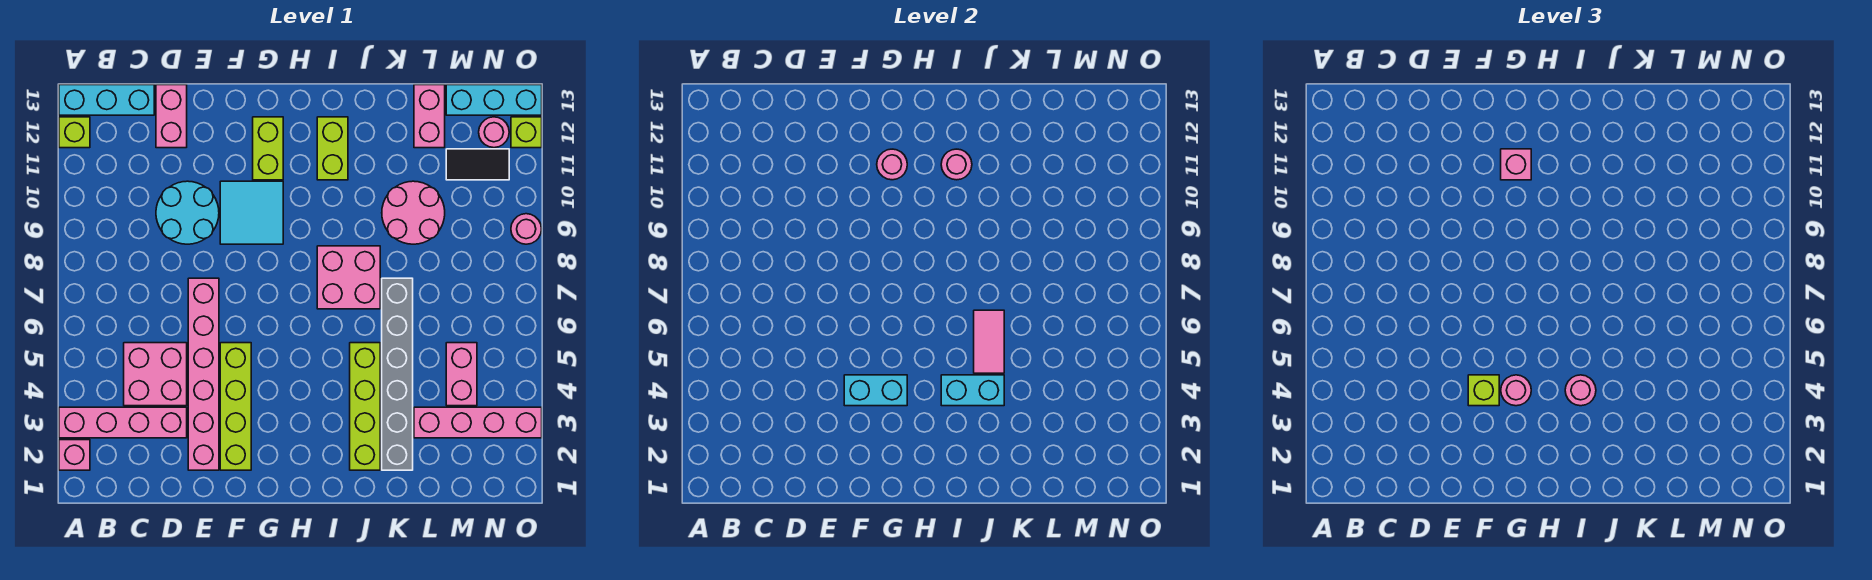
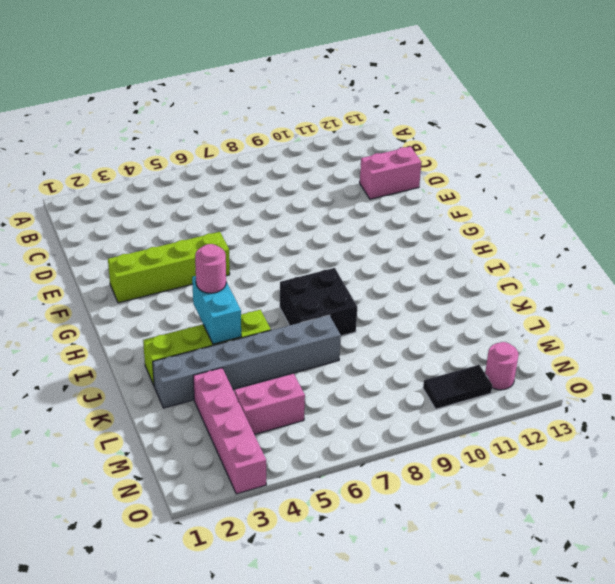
black brick I7:J8 level 1 -> pink brick I7:J8 level 1
black tile N10:N11 level 1 -> black tile M11:N11 level 1
none -> pink brick A2 level 1
none -> pink brick A3:D3 level 1
none -> lime brick A12 level 1
none -> cyan brick A13:C13 level 1

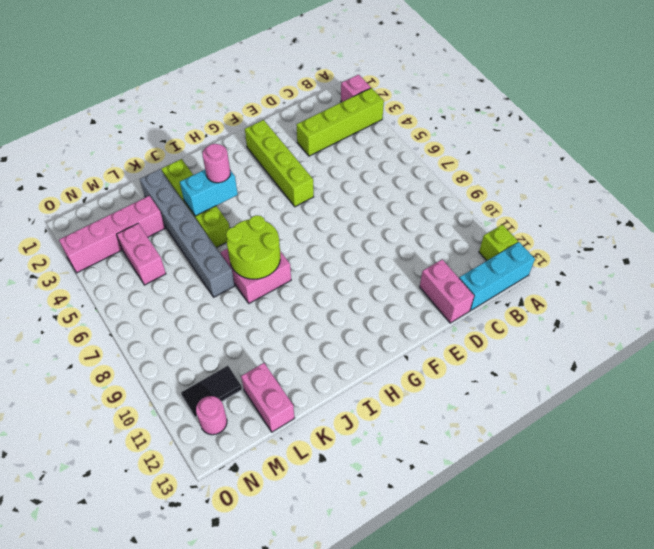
lime brick A3:D3 level 1 -> pink brick A3:D3 level 1
lime round brick I7:J8 level 2 -> none
none -> pink brick C4:D5 level 1
none -> cyan round brick D9:E10 level 1
none -> pink brick E2:E7 level 1
none -> cyan tile F9:G10 level 1

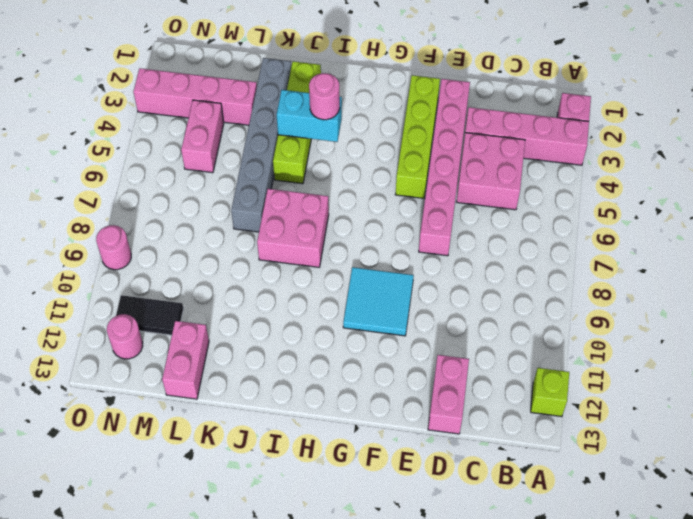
none -> cyan brick A13:C13 level 1
none -> cyan round brick D9:E10 level 1
none -> lime brick G11:G12 level 1
none -> lime brick I11:I12 level 1

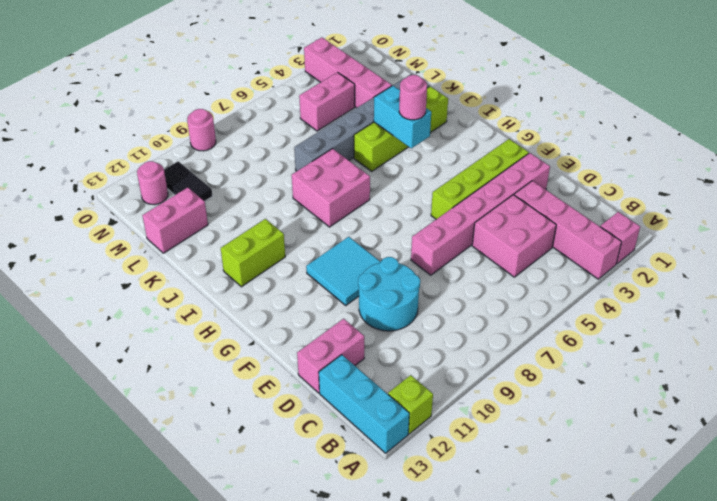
none -> lime brick G11:G12 level 1
none -> pink round brick K9:L10 level 1
none -> cyan brick M13:O13 level 1
none -> lime brick O12 level 1

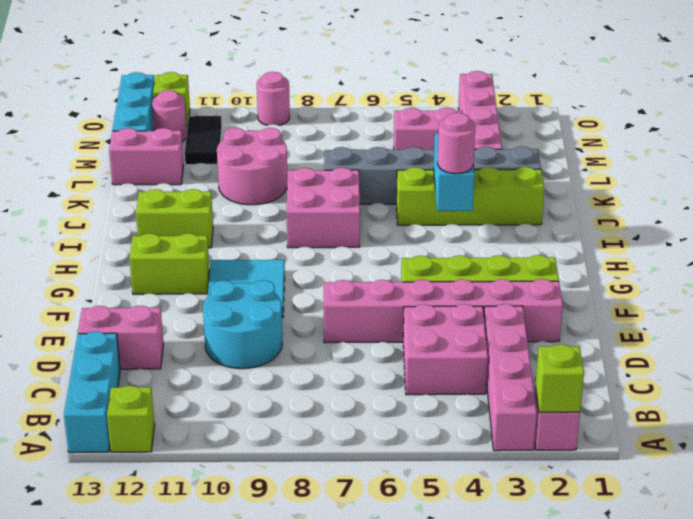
lime brick A2 level 2 -> lime brick F4 level 3
none -> cyan brick F4:G4 level 2
none -> pink round brick G11 level 2
none -> pink round brick I11 level 2
none -> pink tile J5:J6 level 2

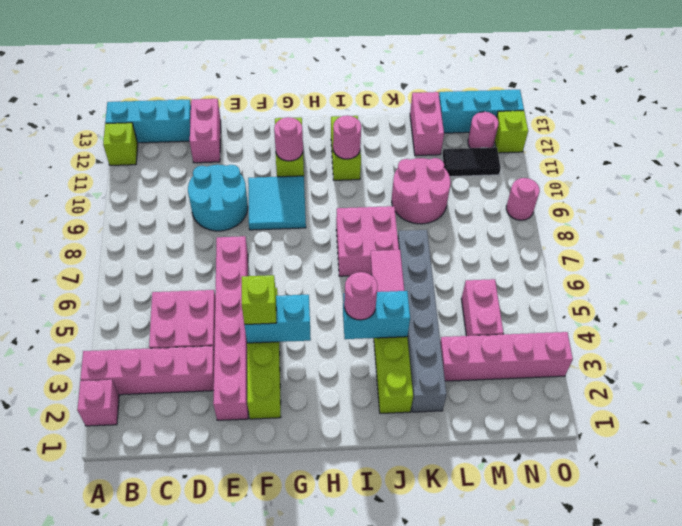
none -> pink round brick G4 level 3
none -> pink brick G11 level 3

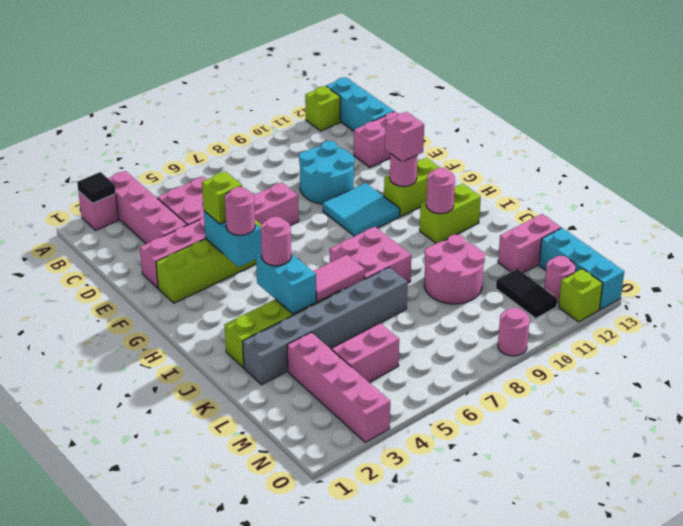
black tile A2 level 2 -> none

